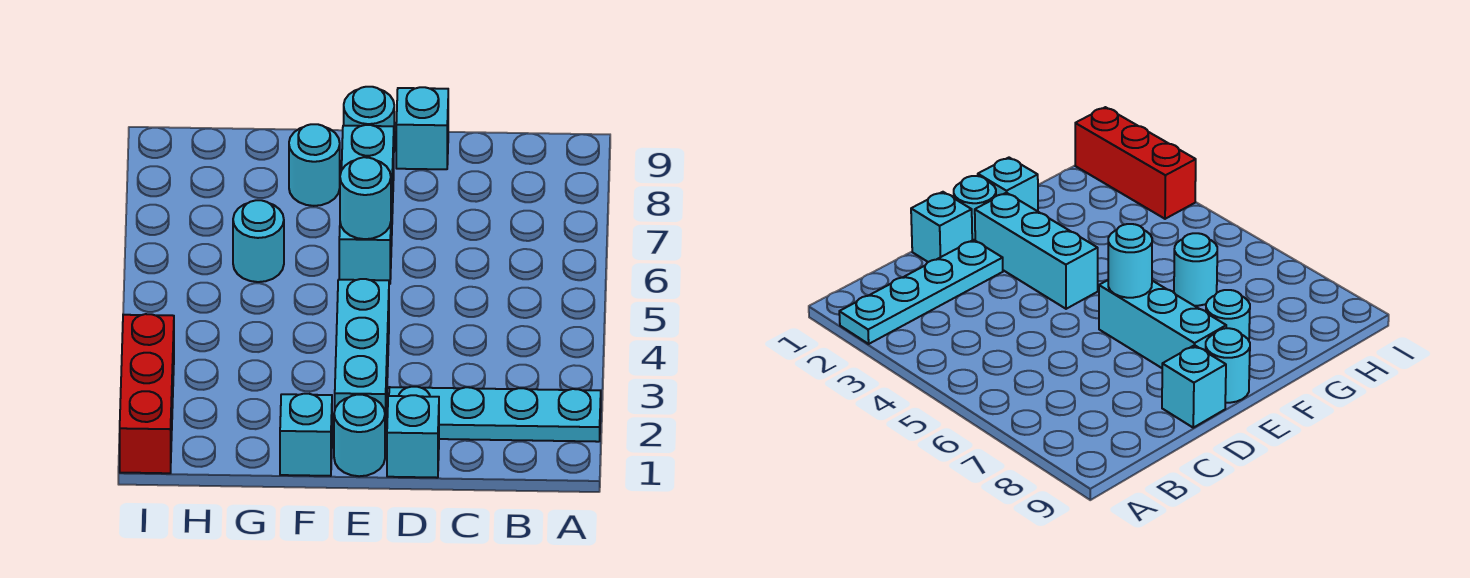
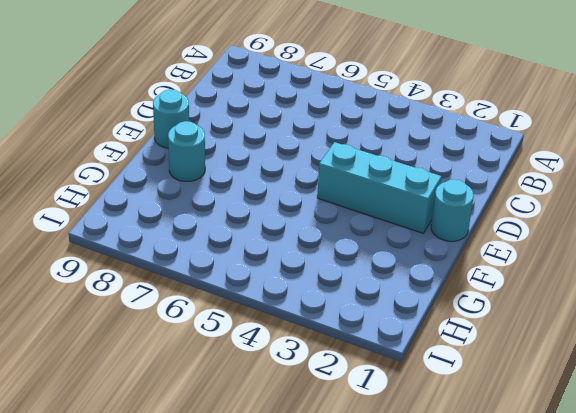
none -> cyan plate A2:D2 level 1
none -> cyan brick D1 level 1
none -> cyan brick D9 level 1

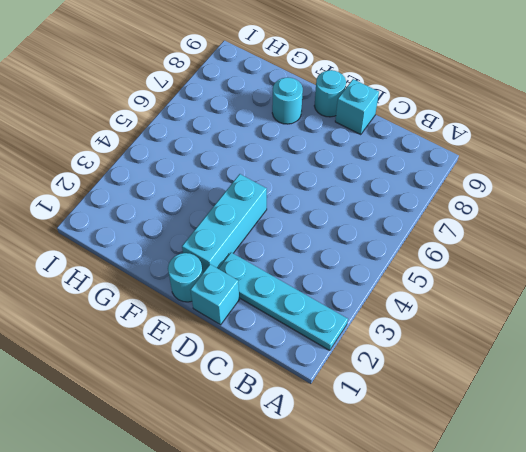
none -> cyan brick E6:E8 level 1
none -> cyan brick F1 level 1
none -> cyan round brick G6 level 1

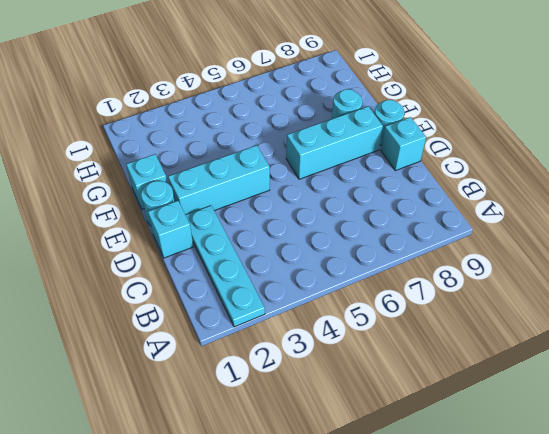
none -> cyan round brick G6 level 1
none -> red brick I1:I3 level 1
none -> cyan round brick E6 level 2

